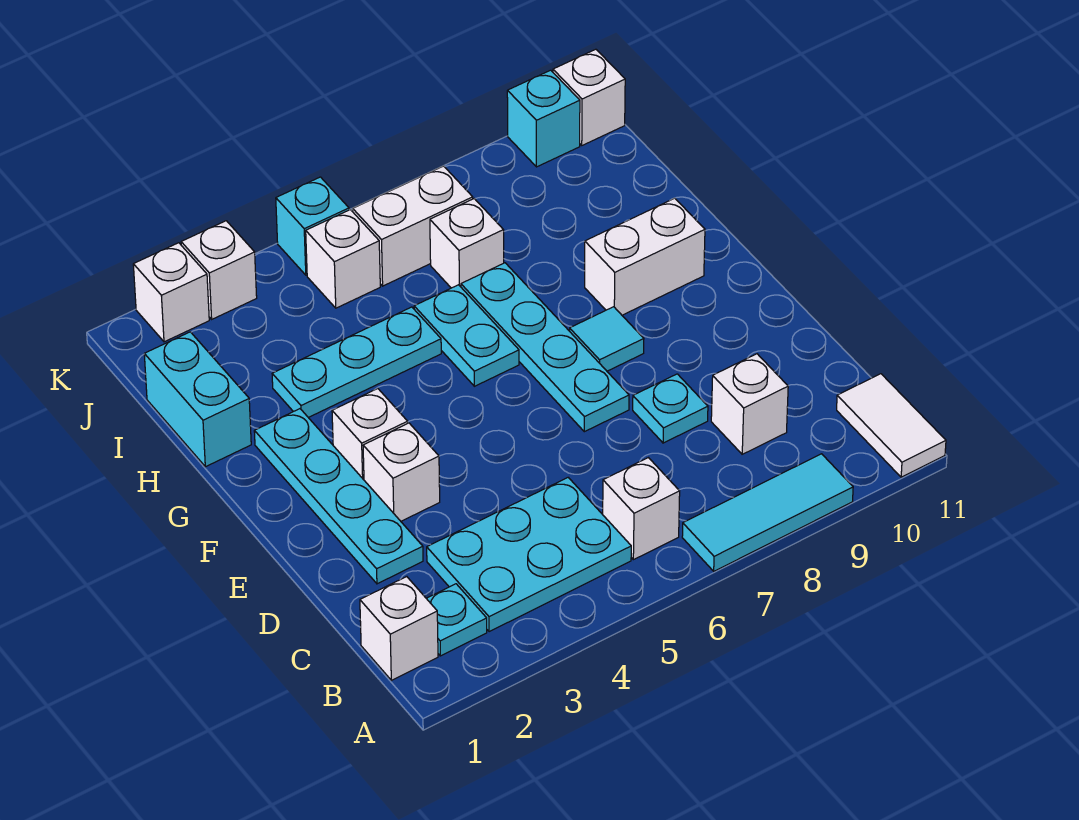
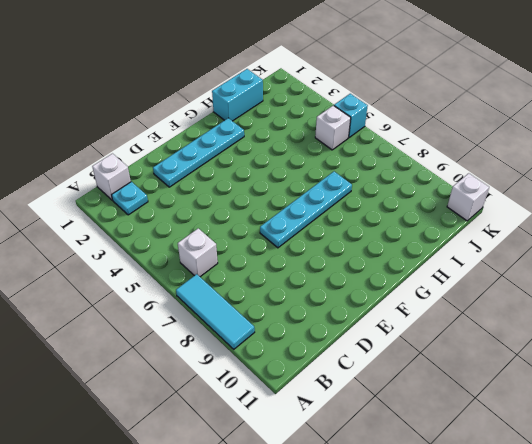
none -> white tile A11:B11 level 1
none -> cyan plate B3:C5 level 1
none -> white brick C9 level 1

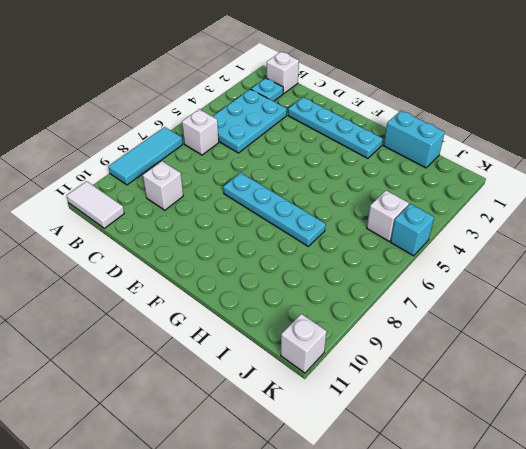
none -> cyan plate D8 level 1
none -> white brick E3 level 1
none -> white brick F3 level 1

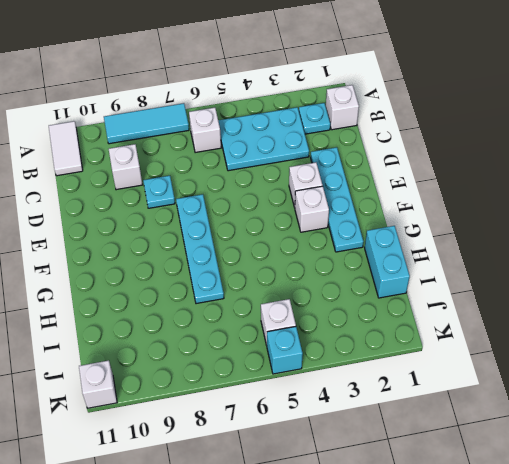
none -> cyan tile F8 level 1
none -> cyan plate G6:H6 level 1
none -> white brick G9:G10 level 1

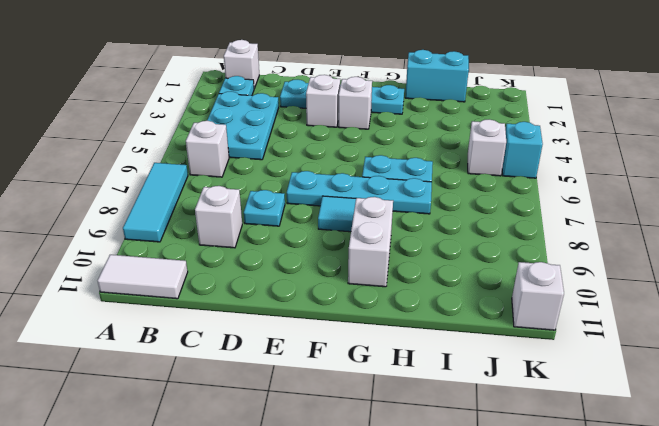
none -> cyan plate H3:H5 level 1
none -> white brick I7 level 1
none -> white brick J6:J7 level 1

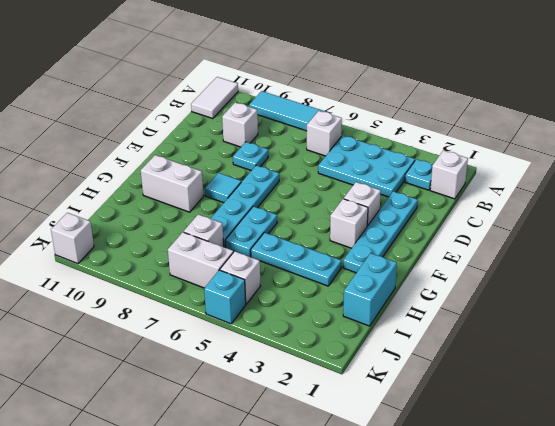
none -> white brick K2 level 1
none -> white brick K3 level 1
none -> cyan brick K10 level 1

